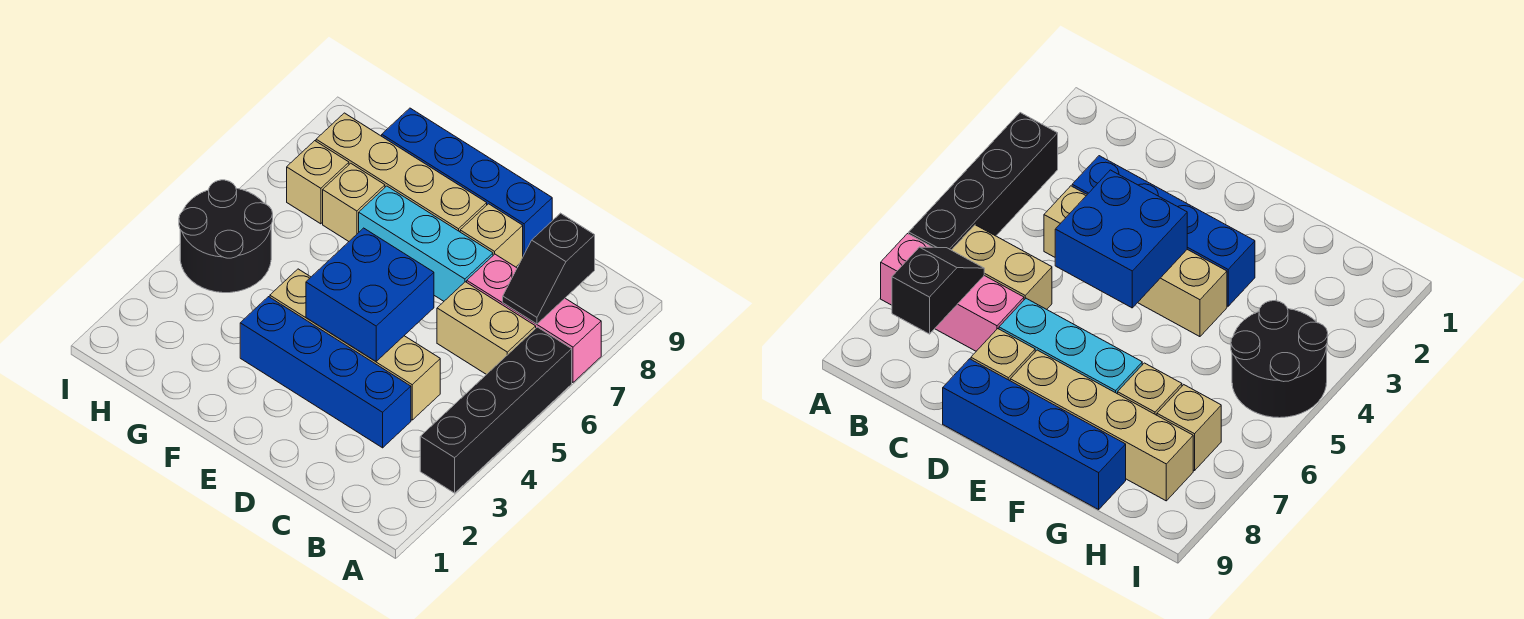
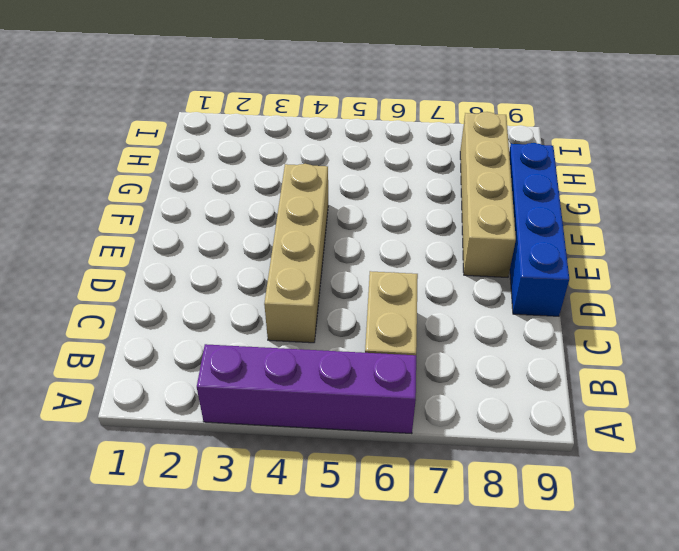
purple brick A3:A6 level 1 -> black brick A3:A6 level 1
none -> pink brick A7:C7 level 1
none -> blue brick C3:F3 level 1
none -> cyan brick D7:F7 level 1

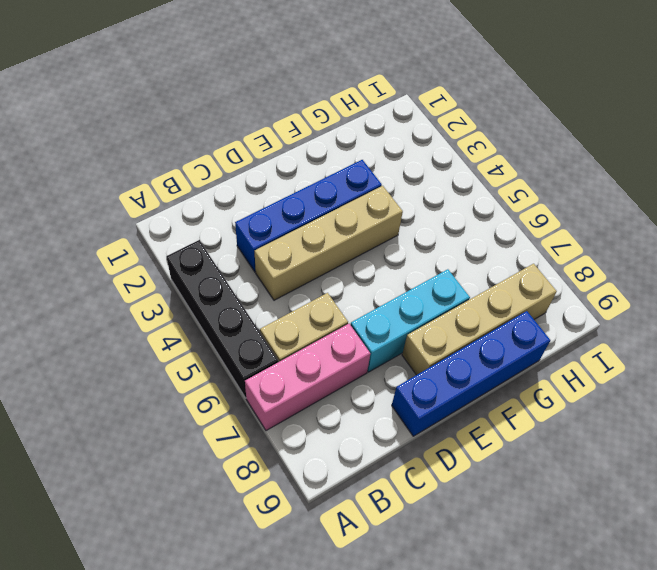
none -> tan brick D8 level 1
none -> tan brick G7 level 1
none -> black round brick H4:I5 level 1

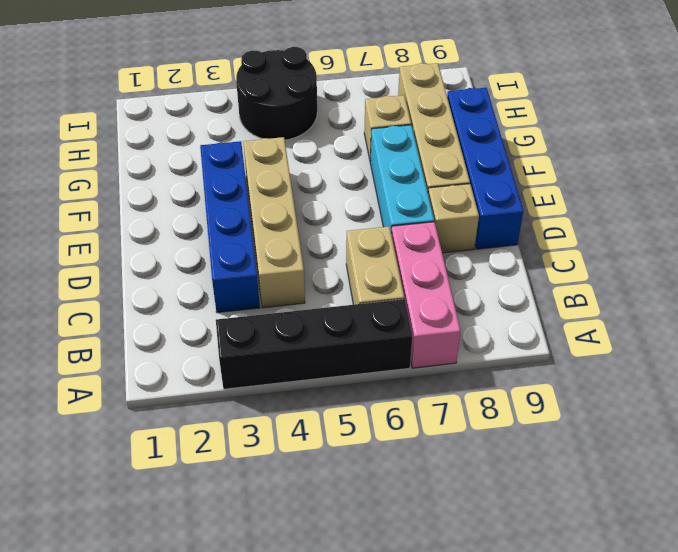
none -> tan brick H7 level 1
none -> black slope B7:B8 level 2 top 8
none -> blue brick D4:E5 level 2

